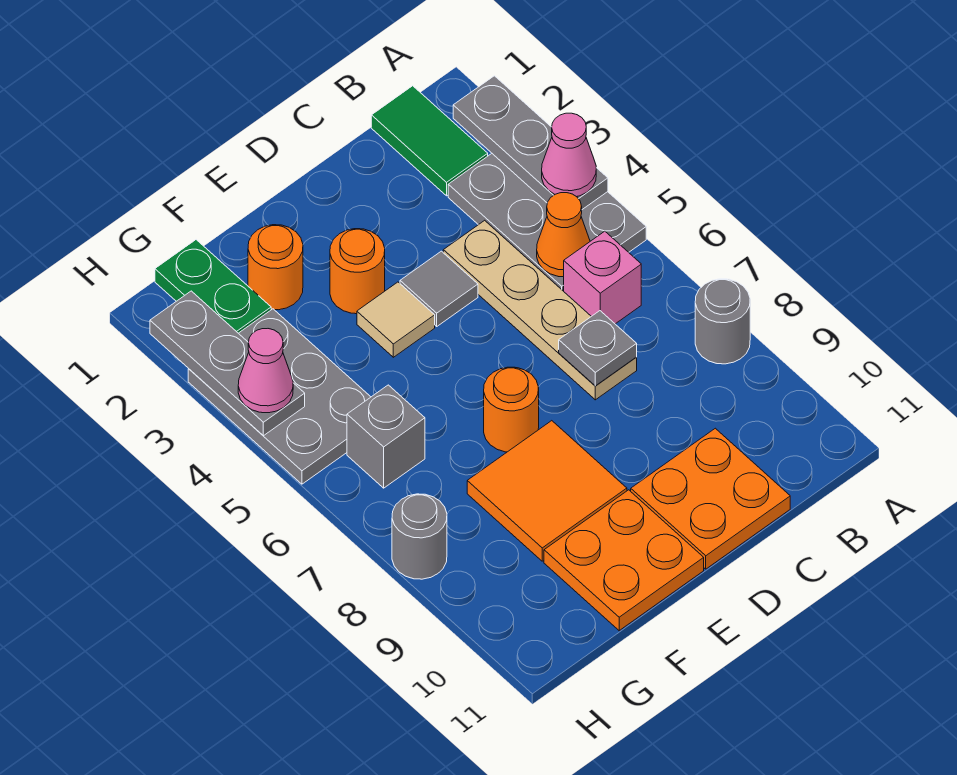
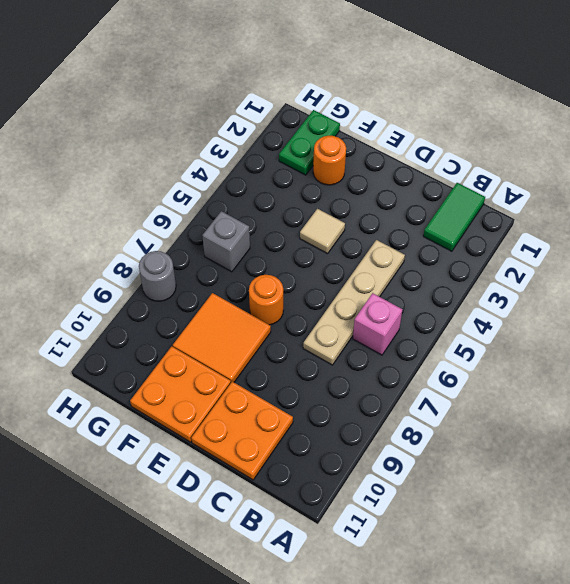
none -> grey plate A3:B5 level 1
none -> grey round brick A8 level 1
none -> grey tile D4 level 1

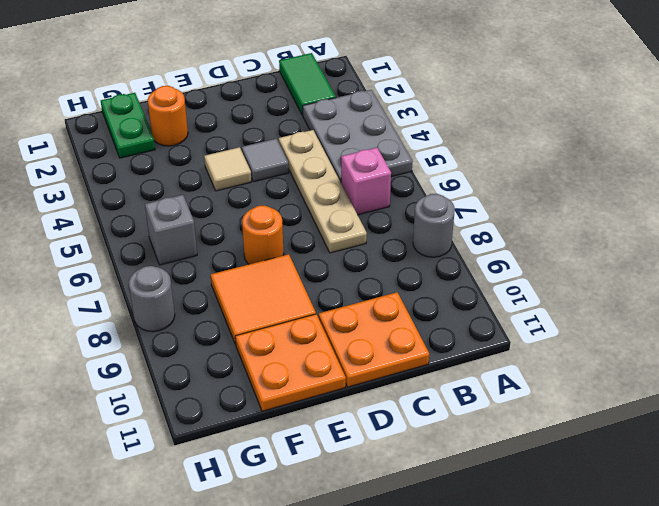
none -> orange round brick E3 level 1
none -> grey plate G3:H5 level 1
none -> grey plate A2:A4 level 2

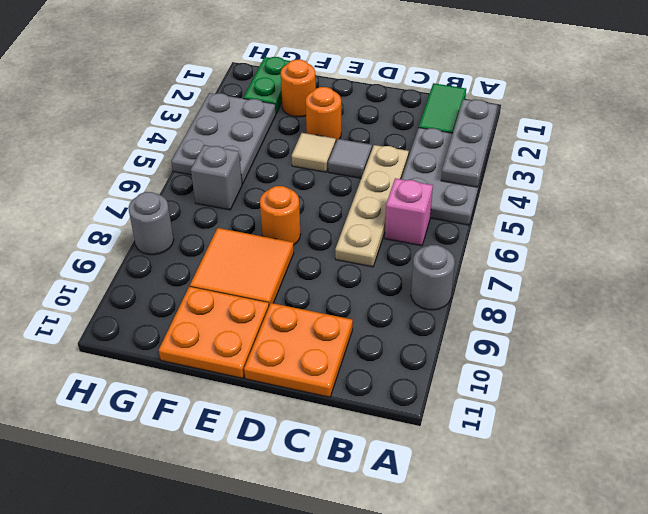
none -> orange cone B5 level 2
none -> grey plate C7 level 2
none -> grey plate H2:H4 level 2

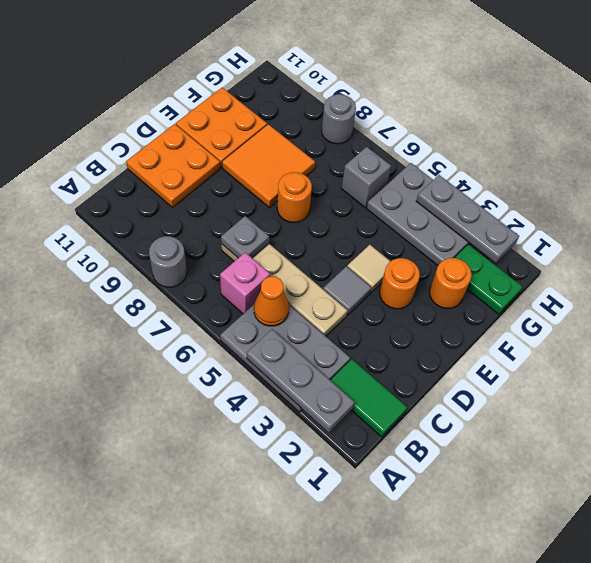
none -> pink cone A4 level 3
none -> pink cone H4 level 3

